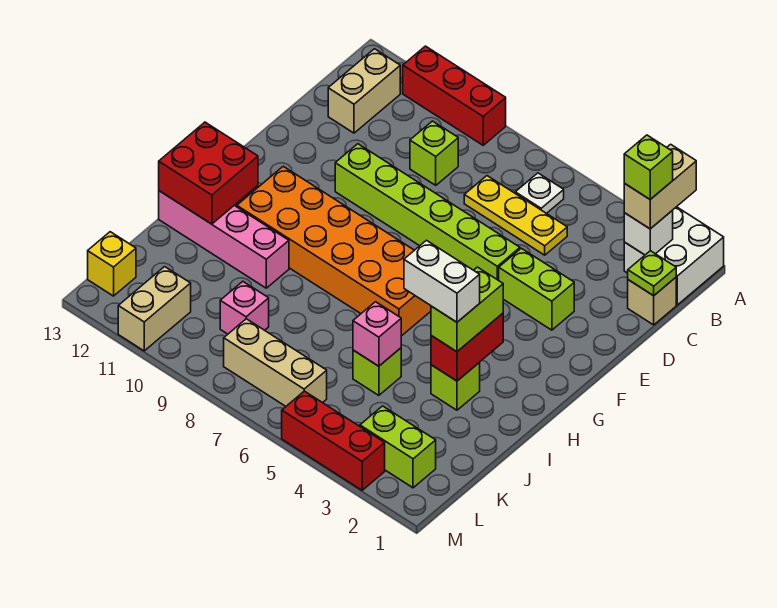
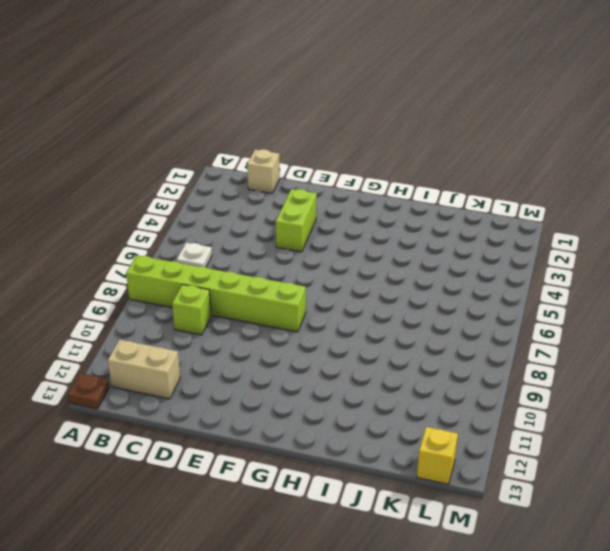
lime brick A8:F8 level 1 -> lime brick E5:E10 level 1
brown plate A13 level 1 -> none
none -> white brick A1:B2 level 1
none -> red brick A9:A11 level 1
none -> yellow plate C5:C7 level 1

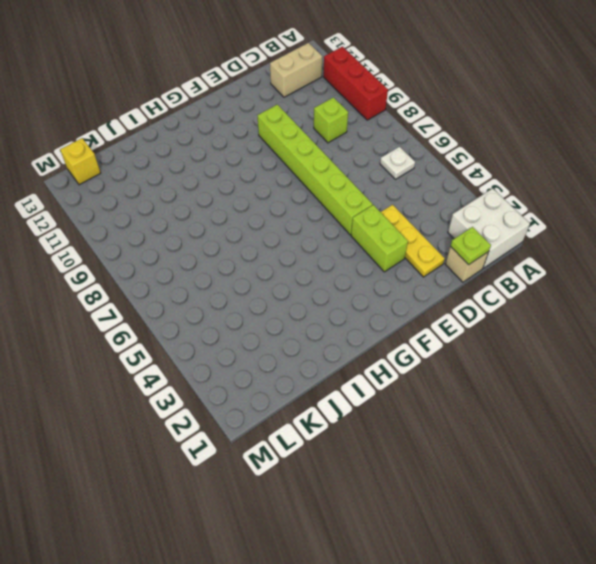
yellow plate D2:D4 level 1 -> yellow plate C5:C7 level 1
none -> orange brick G6:H11 level 1
none -> lime brick I3 level 1
none -> pink brick I10:I13 level 1

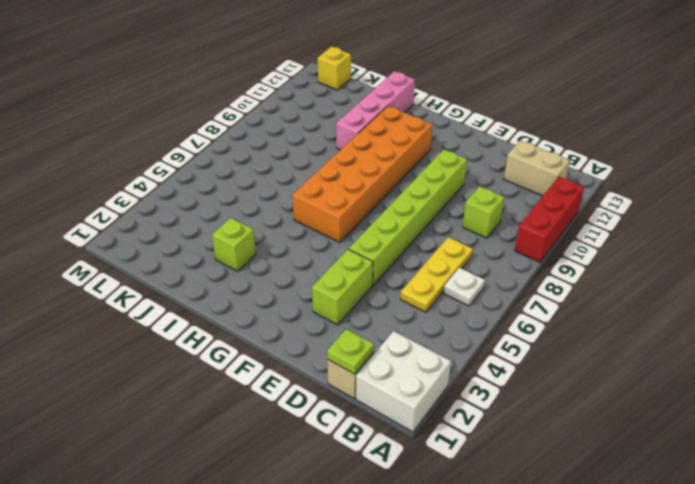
none -> lime brick J5 level 1
none -> pink brick K9 level 1
none -> lime brick L2:L3 level 1

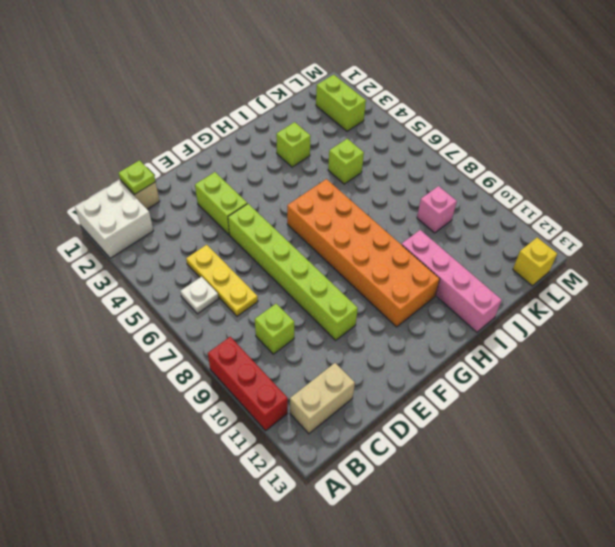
none -> tan brick L6:L8 level 1
none -> tan brick L11:M11 level 1
none -> red brick M3:M5 level 1

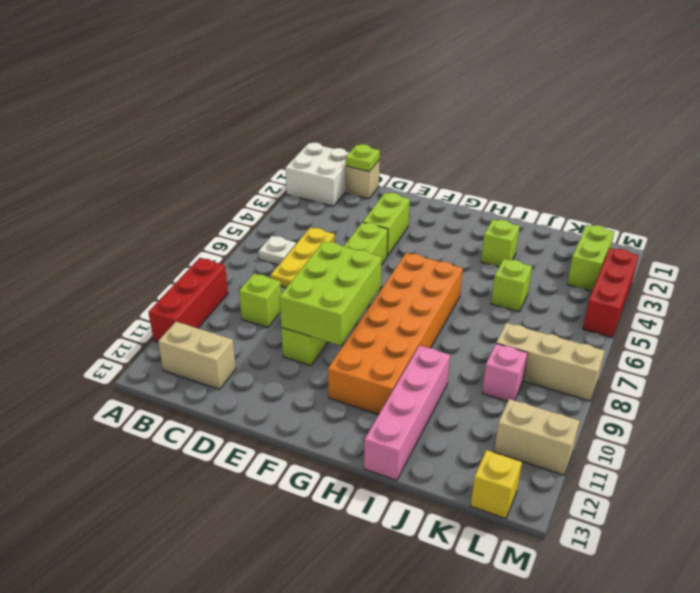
lime brick E8:F10 level 2 -> none
tan brick K8:M8 level 1 -> tan brick L6:L8 level 1
none -> white brick B2 level 2
none -> red brick H3:I3 level 2
none -> red brick H12:I13 level 2

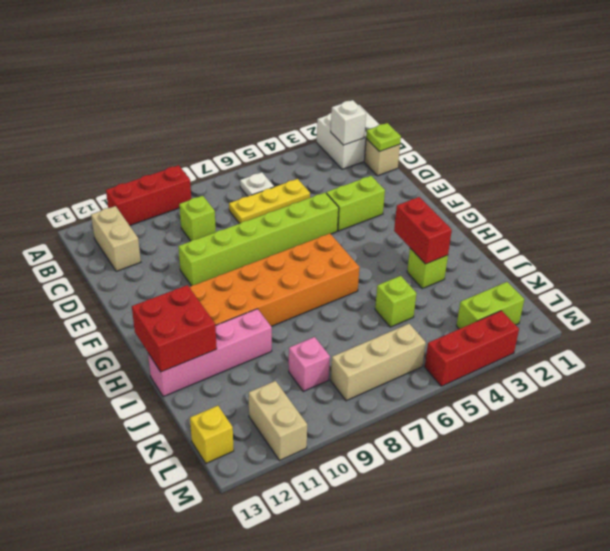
none -> pink brick J5 level 2
none -> tan brick A2:B2 level 3
none -> lime brick H3:I3 level 3

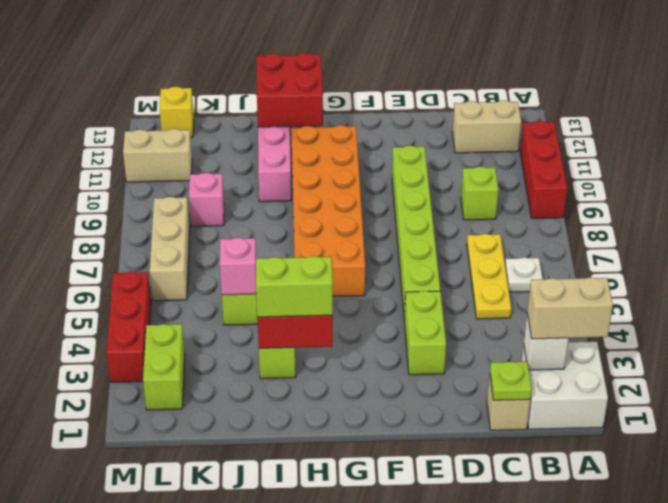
none -> lime brick B2 level 4
none -> white brick I3:I4 level 4

